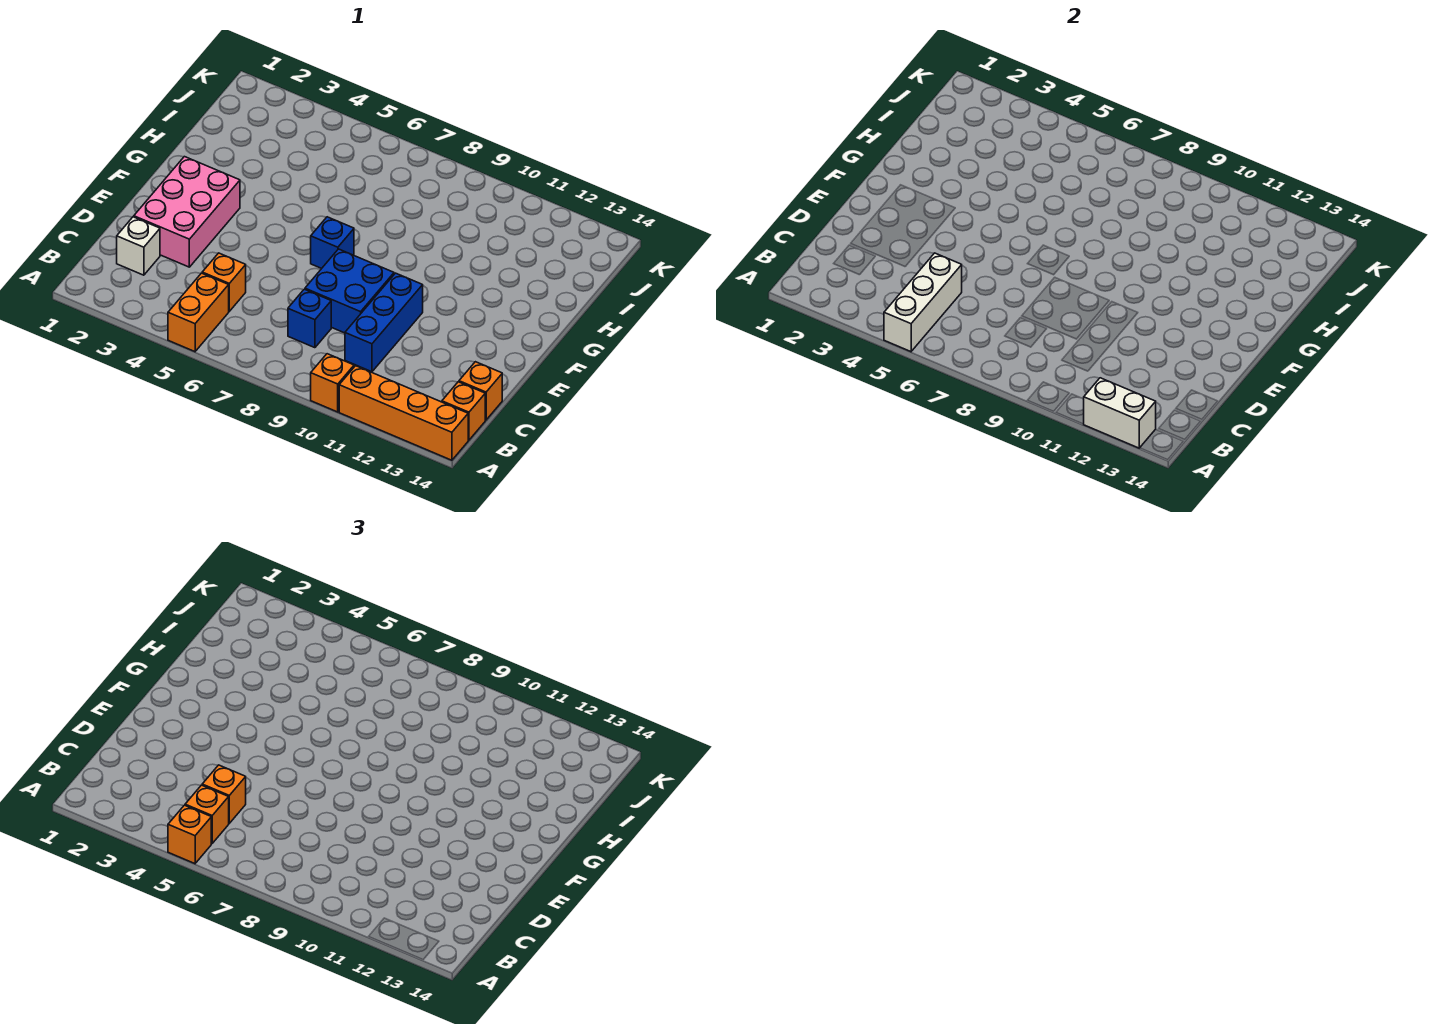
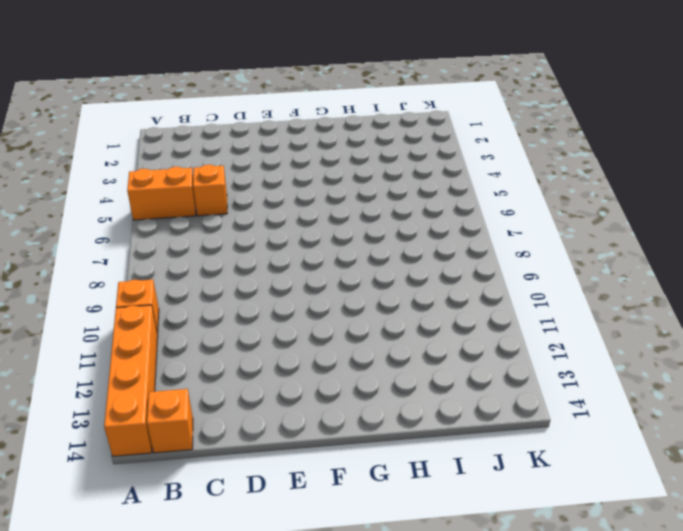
none -> white brick C2 level 1
none -> blue brick C8 level 1
none -> blue brick C10:E10 level 1

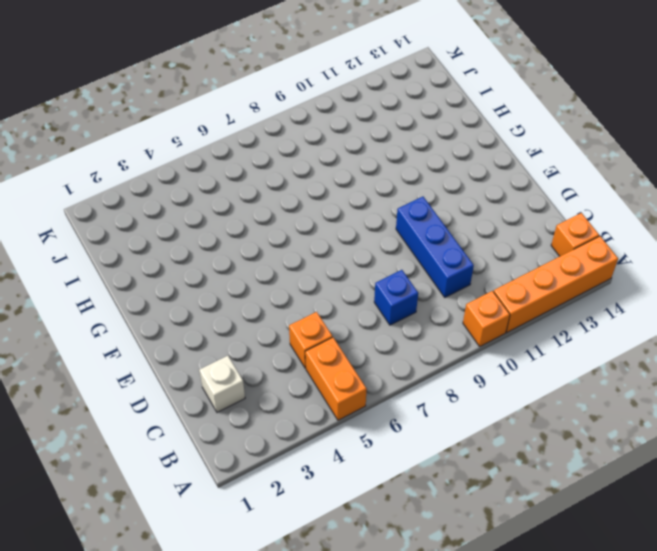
none -> orange brick C14 level 1
none -> pink brick D2:F3 level 1
none -> blue brick D8:E9 level 1

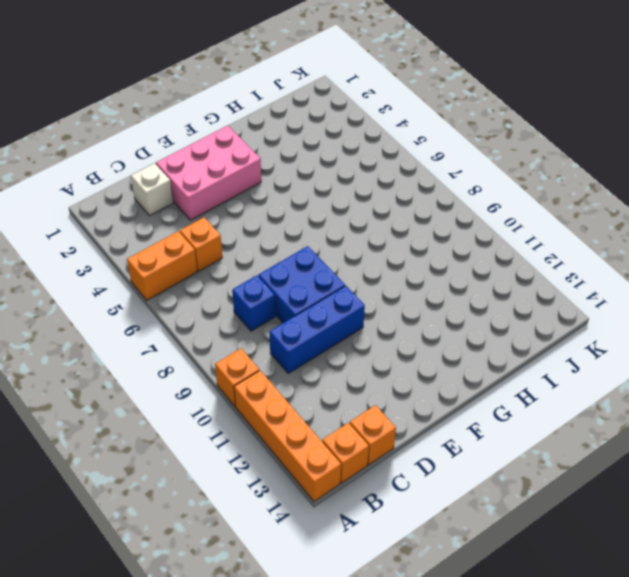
none -> blue brick F7 level 1
none -> white brick A5:C5 level 2
none -> white brick A12:A13 level 2

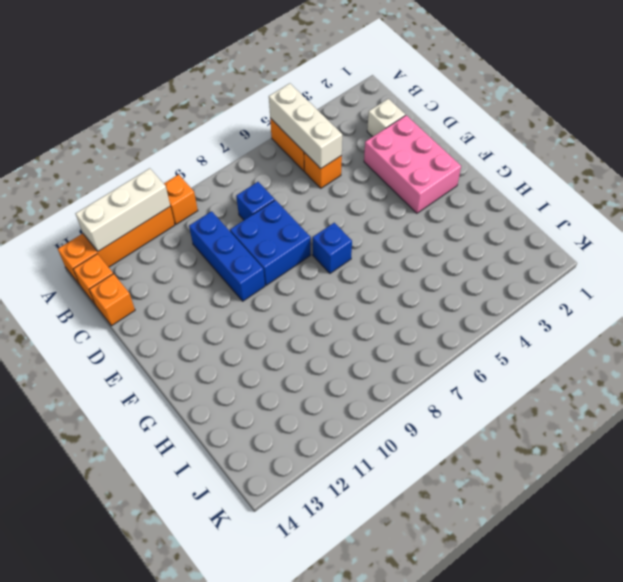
white brick A11:A13 level 2 -> white brick A12:A13 level 2
none -> orange brick A5 level 3
none -> orange brick B5 level 3
none -> orange brick C5 level 3

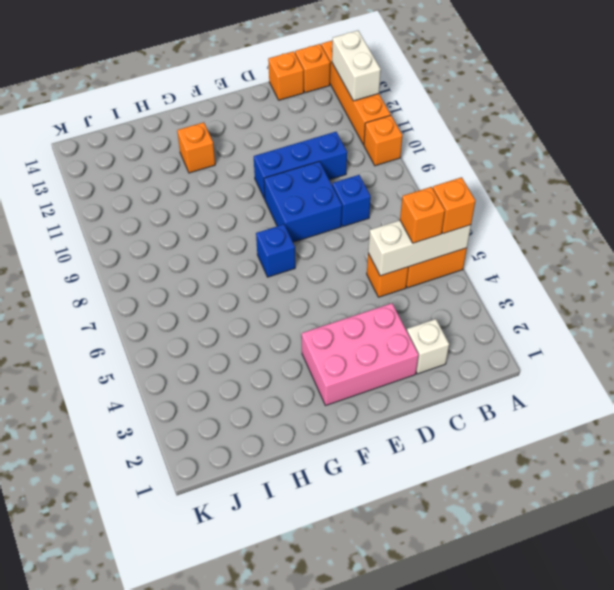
orange brick G12 level 1 -> orange brick C5 level 3

